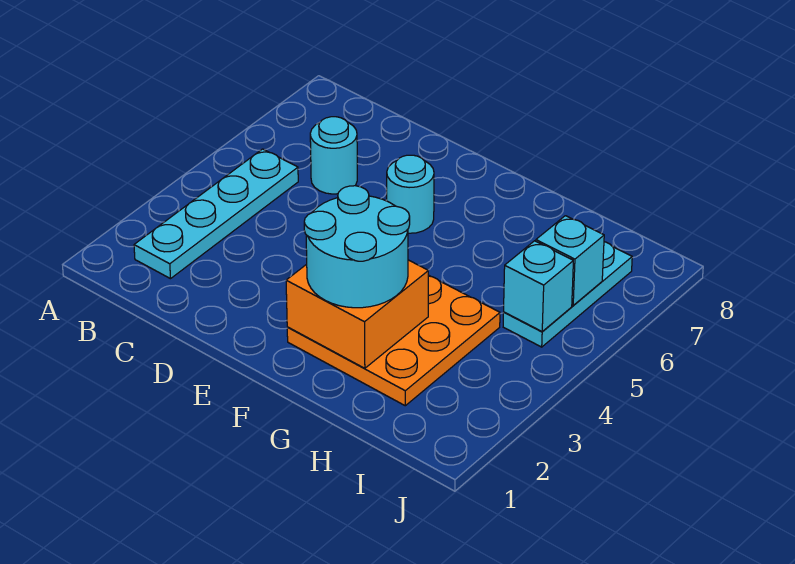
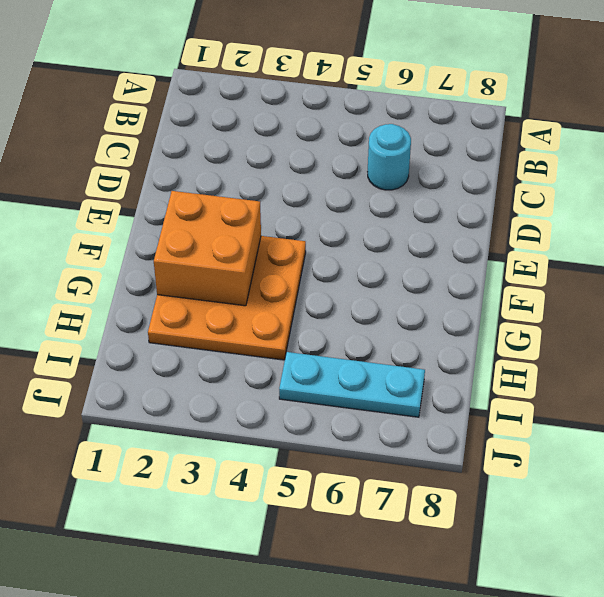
none -> cyan plate B2:B5 level 1
none -> cyan round brick E6 level 1

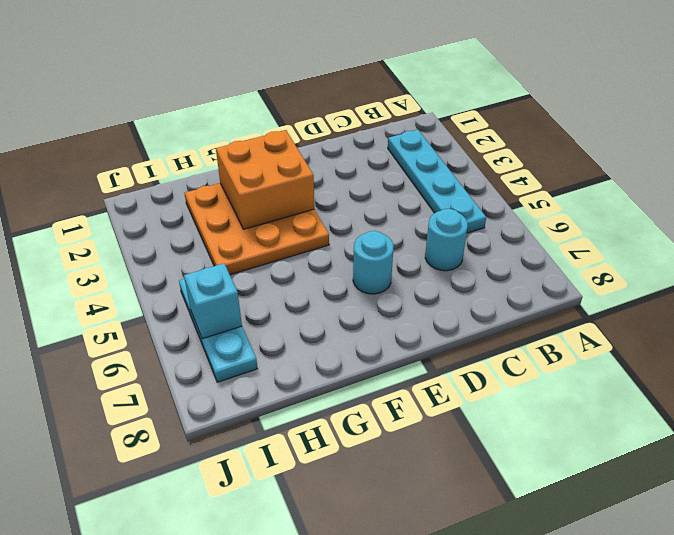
none -> cyan brick I5 level 2
none -> cyan round brick F2:G3 level 3

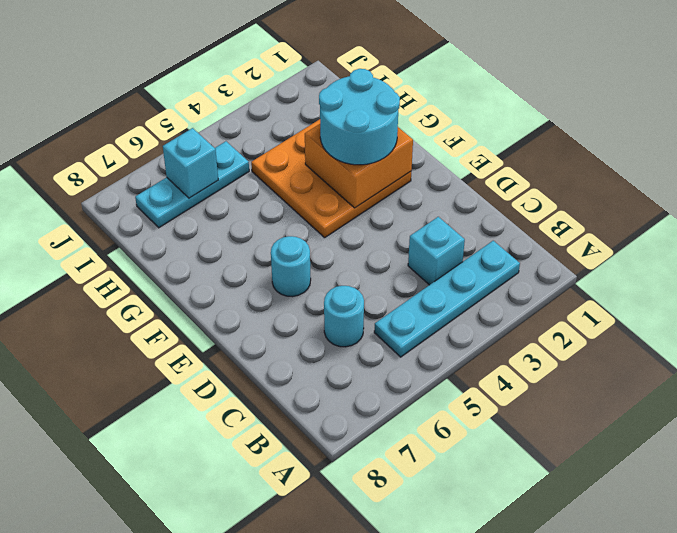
cyan brick C3 level 1 -> cyan brick I5 level 2

